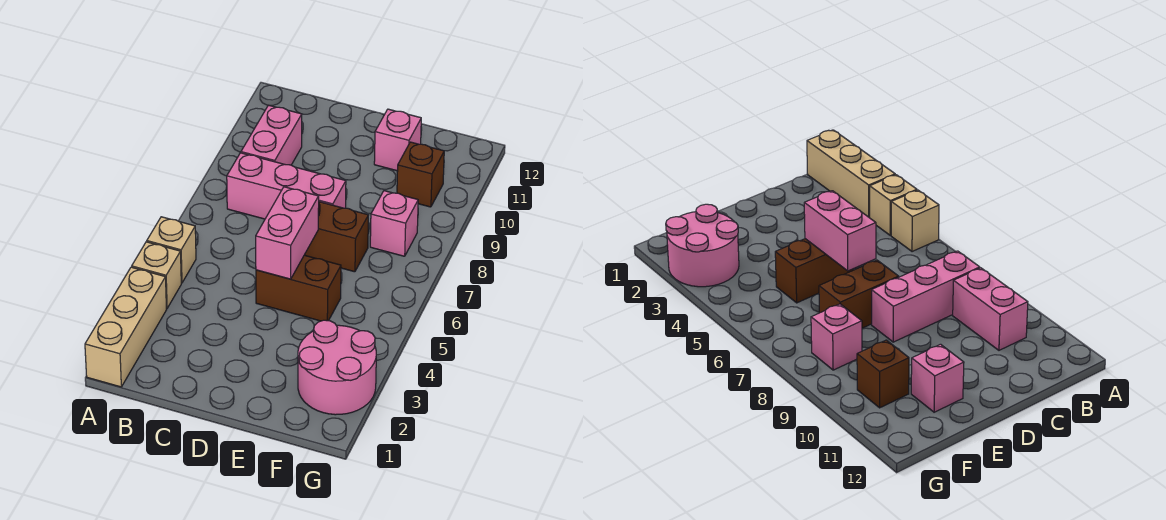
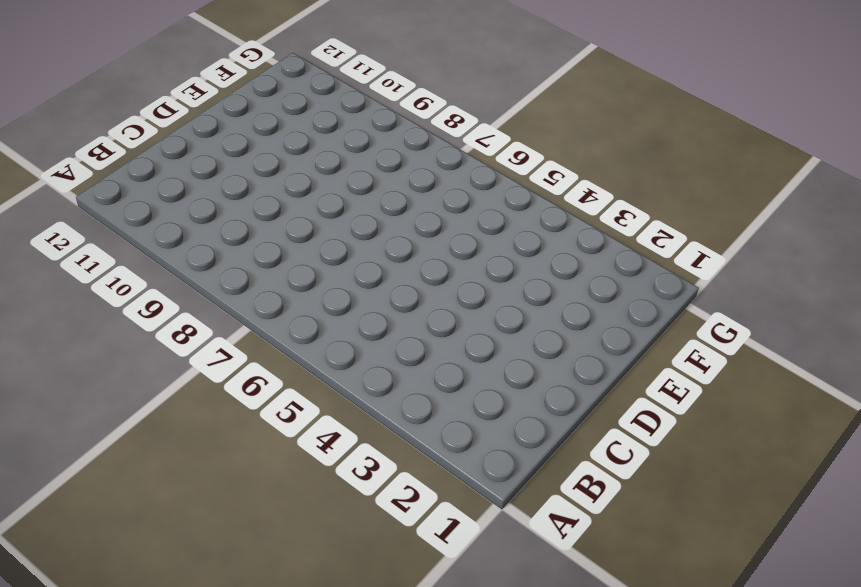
none -> tan brick A1:A3 level 1
none -> tan brick A4 level 1
none -> tan brick A5 level 1

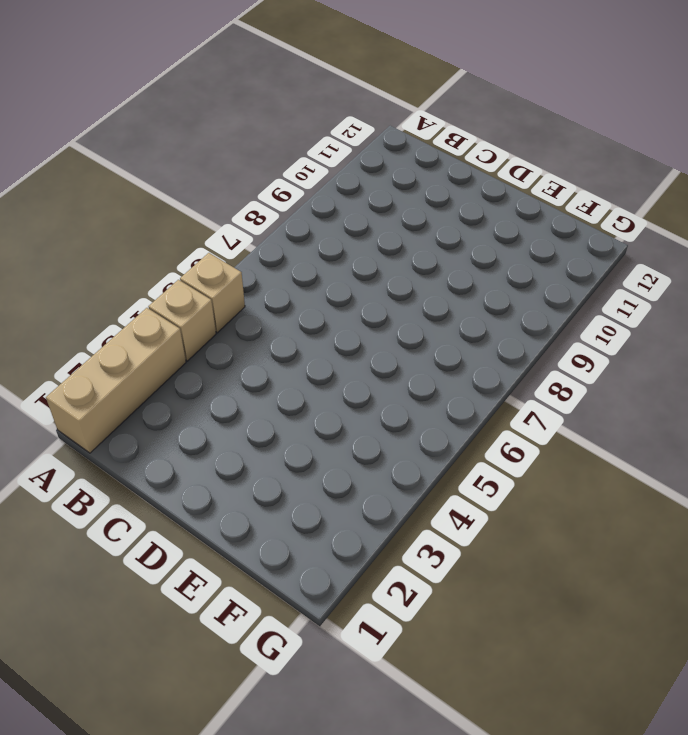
none -> pink brick B8:D8 level 1
none -> pink brick B9:B10 level 1
none -> brown brick D5:E5 level 1

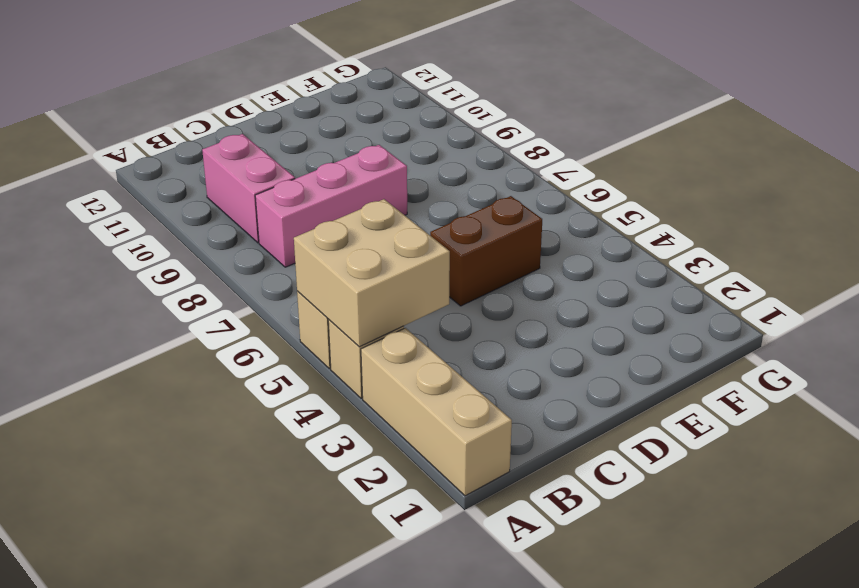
tan brick A4:B5 level 2 -> none
none -> brown brick D7:E7 level 1
none -> pink brick E11 level 1
none -> pink round brick F2:G3 level 1

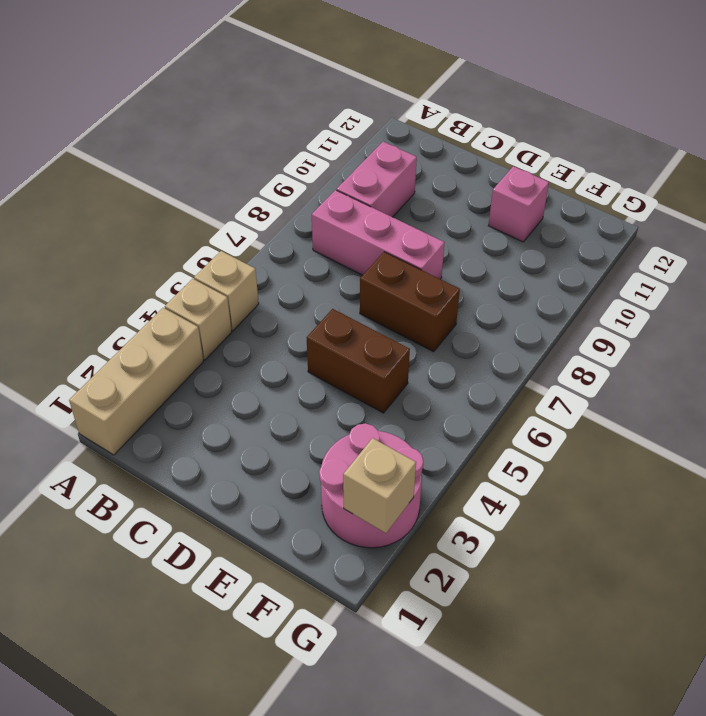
tan brick G2 level 2 -> none
none -> pink brick F8 level 1
none -> brown brick F10 level 1
none -> pink brick D5:D6 level 2

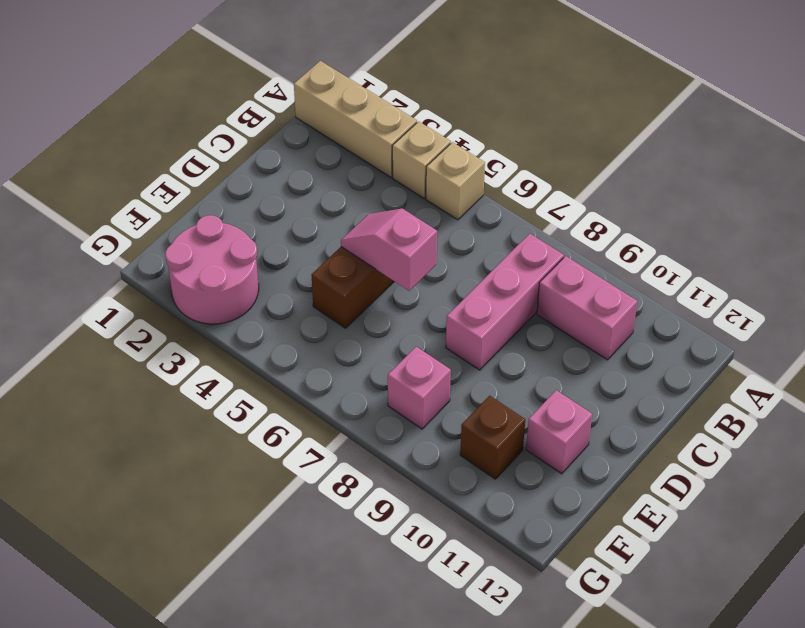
pink slope D5:D6 level 2 top 6 -> pink brick D5:D6 level 2
none -> brown brick D7:E7 level 1

